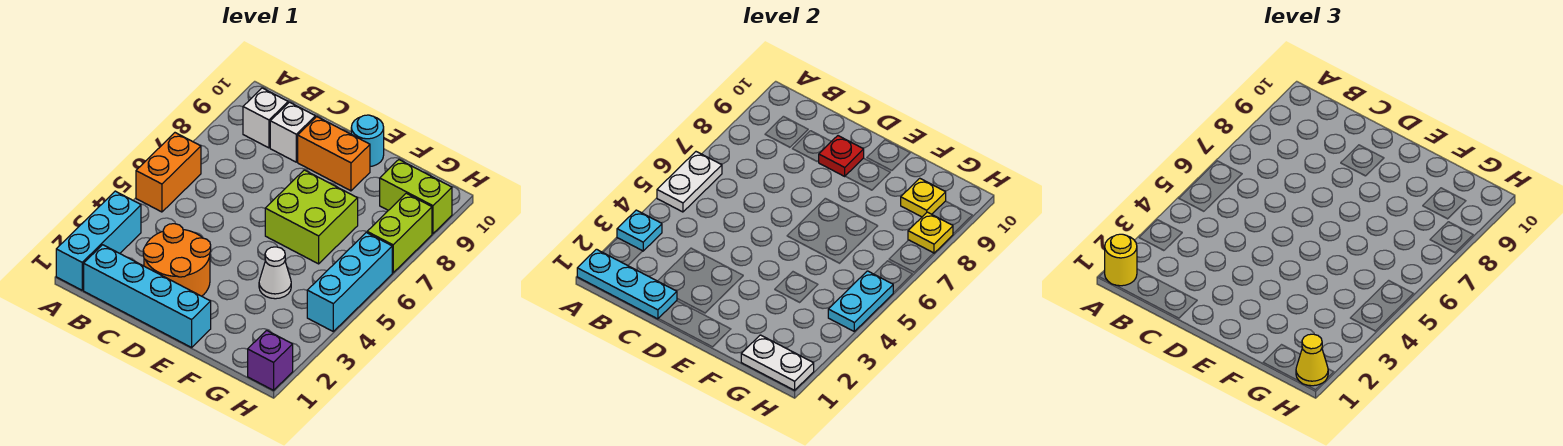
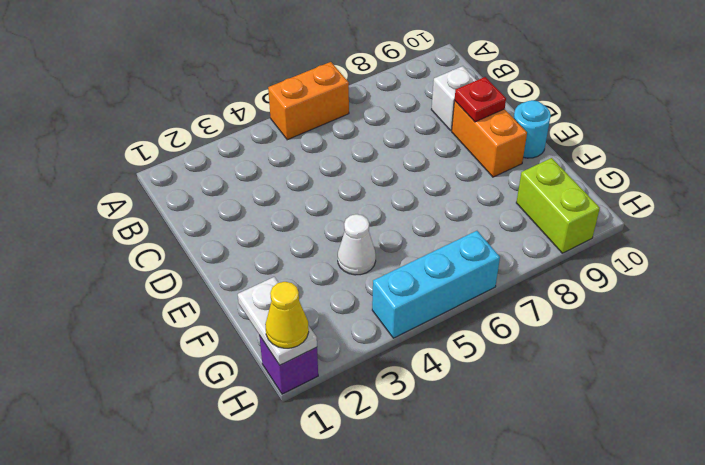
none -> cyan brick A1:A3 level 1
none -> cyan brick B1:E1 level 1
none -> white brick B9 level 1

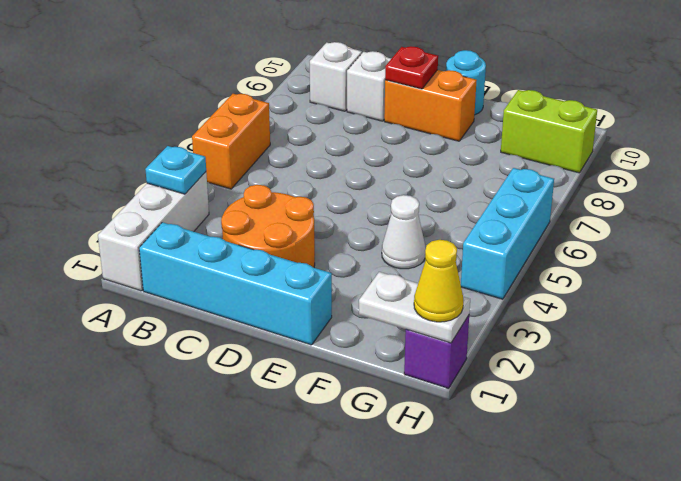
white brick A1:A3 level 1 -> cyan brick A1:A3 level 1
none -> lime brick E6:F7 level 1
none -> lime brick H7:H8 level 1
none -> cyan plate A1:C1 level 2

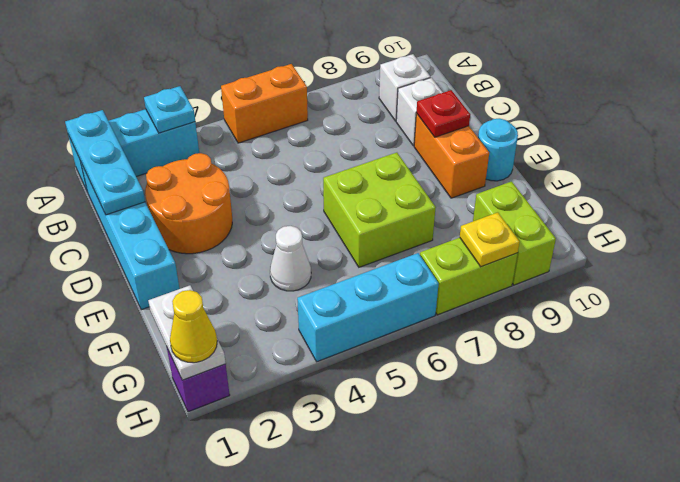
none -> white plate A5:A6 level 2
none -> yellow plate G9 level 2
none -> cyan plate H4:H5 level 2

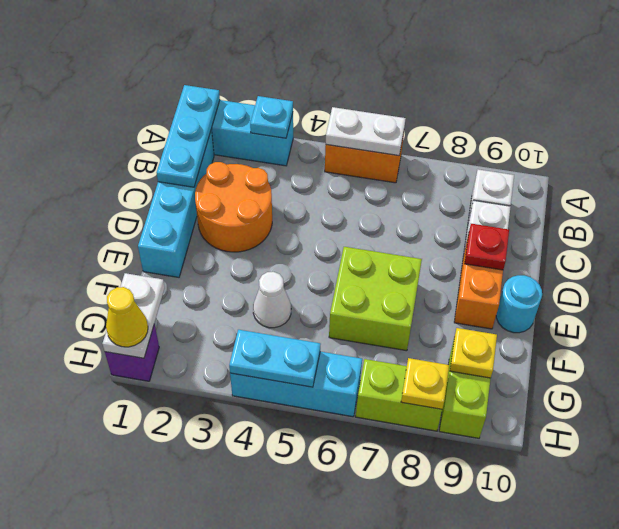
none -> yellow round brick A1 level 3

